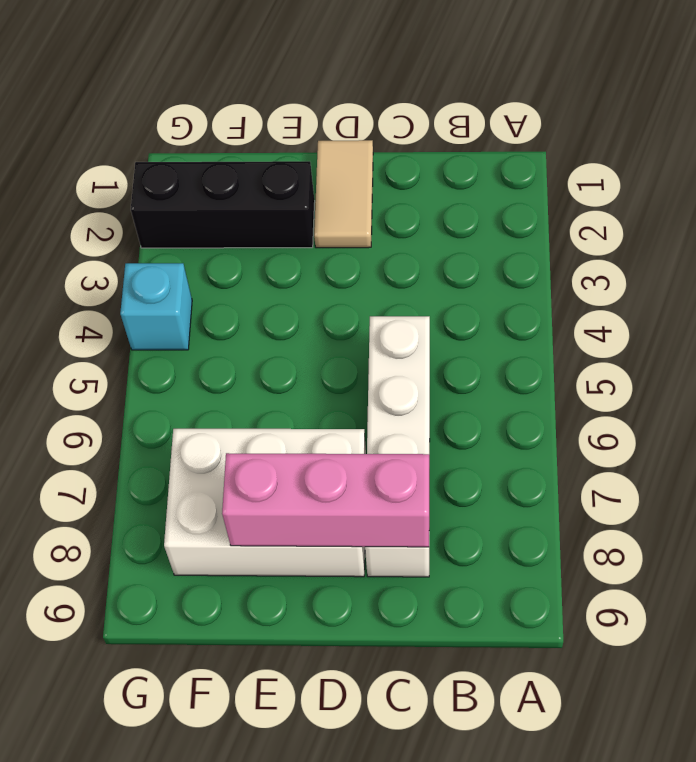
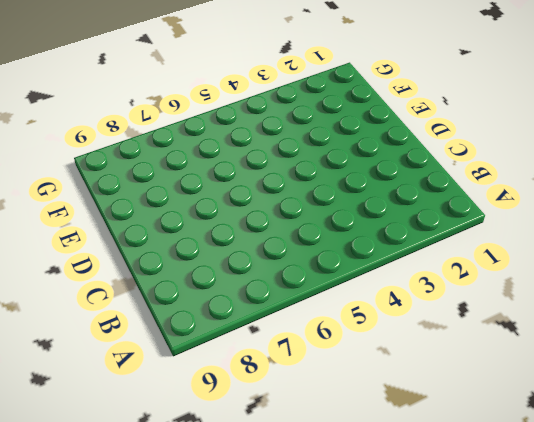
none -> white brick C5:C8 level 1
none -> tan tile D1:D2 level 1

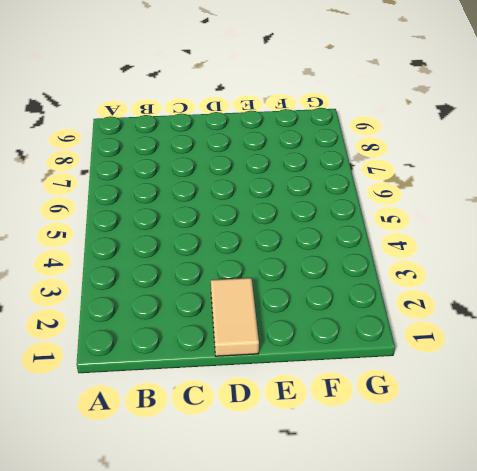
none -> white brick C5:C8 level 1
none -> white brick D7:F8 level 1

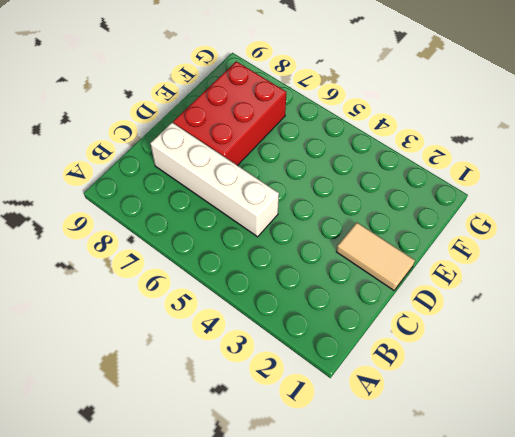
red brick D7:F8 level 1 -> white brick D7:F8 level 1
none -> black brick E2:G2 level 1
none -> cyan brick G4 level 1

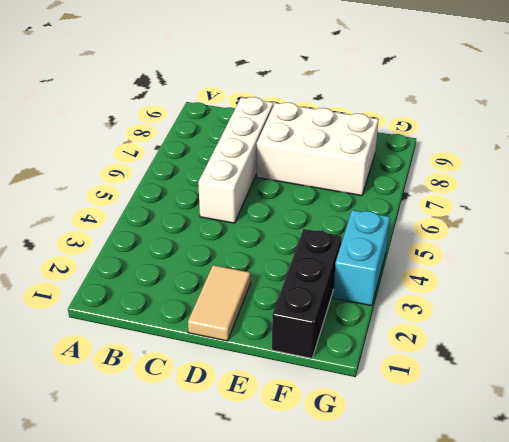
black brick F1:F3 level 1 -> black brick E2:G2 level 1
cyan brick G3:G4 level 1 -> cyan brick G4 level 1
none -> pink brick C8:E8 level 2

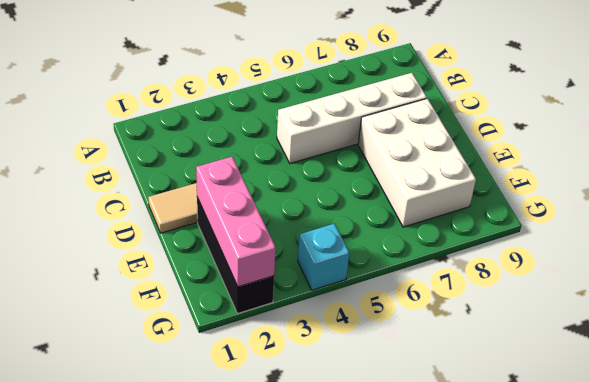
pink brick E2:G2 level 2 -> pink brick C8:E8 level 2

